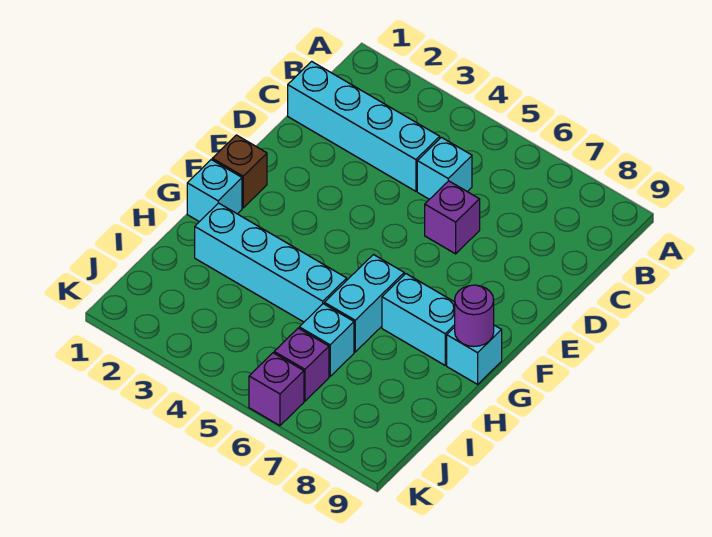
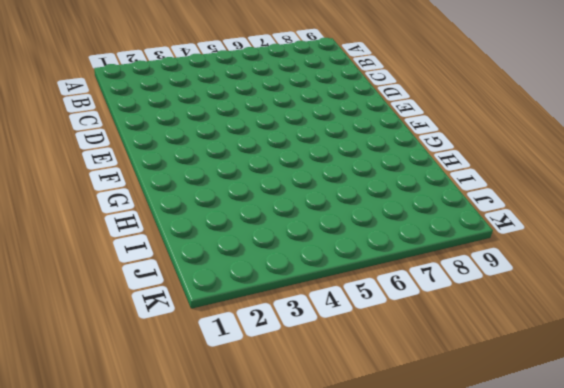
none -> cyan brick C1:C4 level 1
none -> cyan brick C5 level 1
none -> purple brick D6 level 1

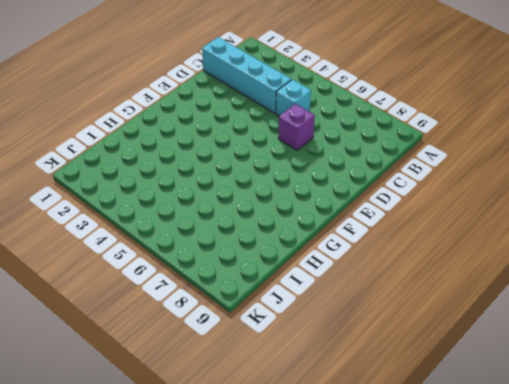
none -> brown brick F1 level 1
none -> cyan brick G1 level 1
none -> cyan brick G6:H6 level 1

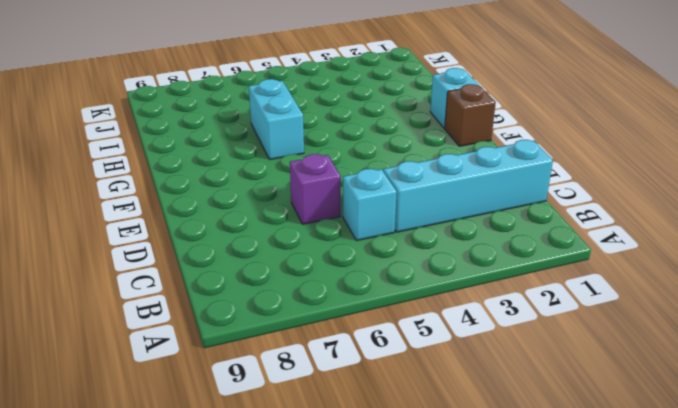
none -> cyan brick G7:G8 level 1
none -> cyan brick G9 level 1
none -> cyan brick H2:H5 level 1

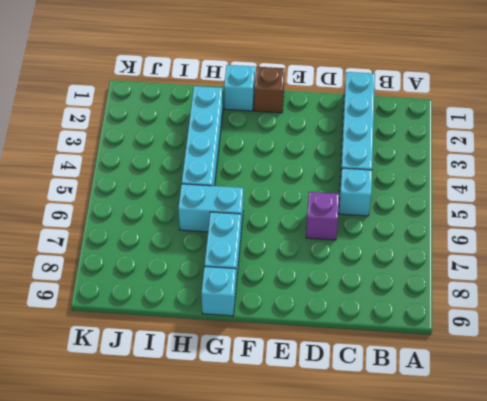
none -> cyan brick I6 level 1
none -> purple brick J6 level 1
none -> purple brick K6 level 1

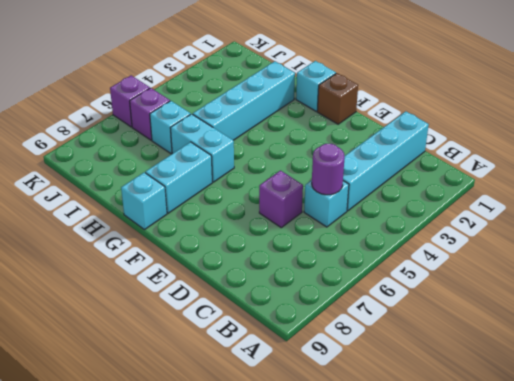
purple round brick C5 level 2 -> purple round brick G9 level 2

